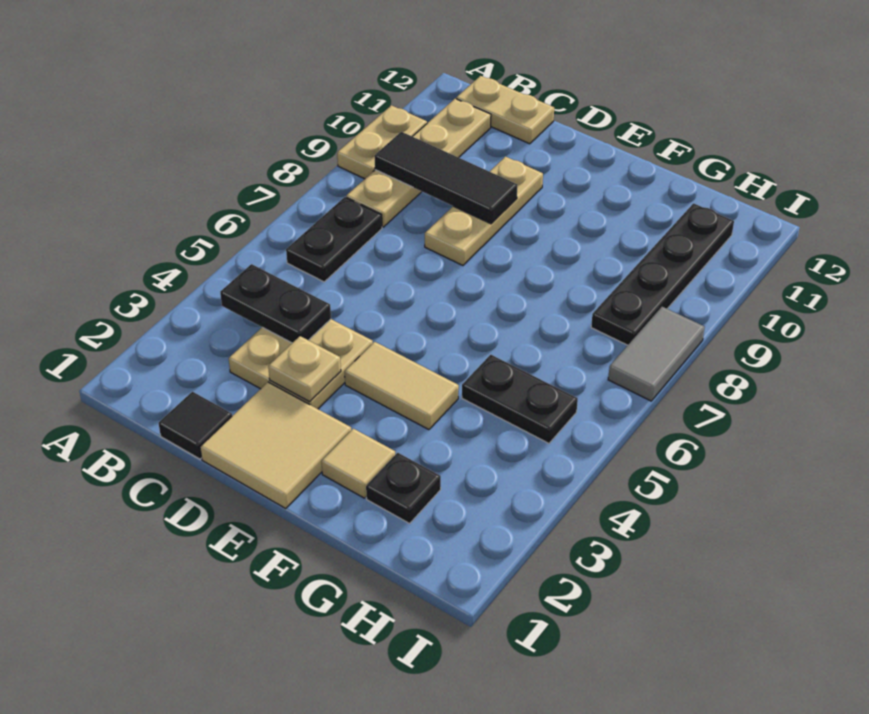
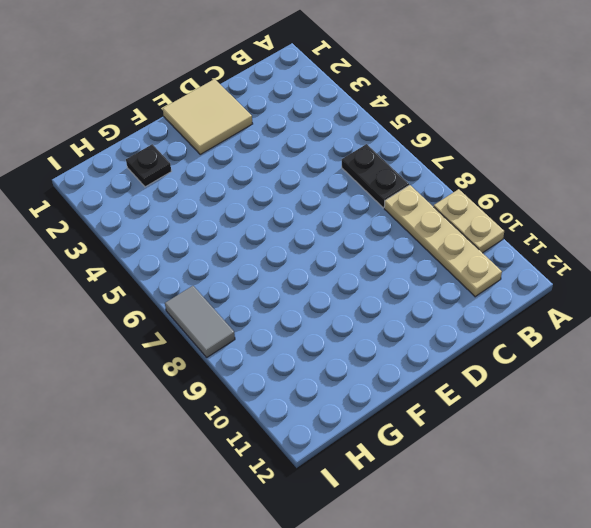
none -> tan plate B12:C12 level 1
none -> black tile C1 level 1
none -> tan plate C3:D4 level 1

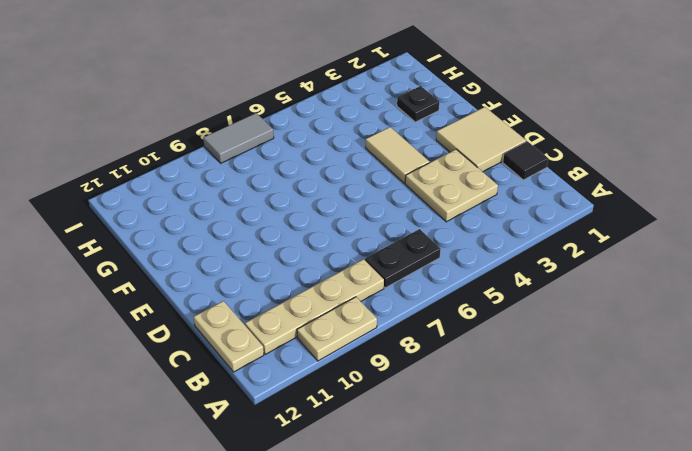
none -> tan plate D8:D10 level 1
none -> tan tile F2 level 1
none -> black plate G5:H5 level 1

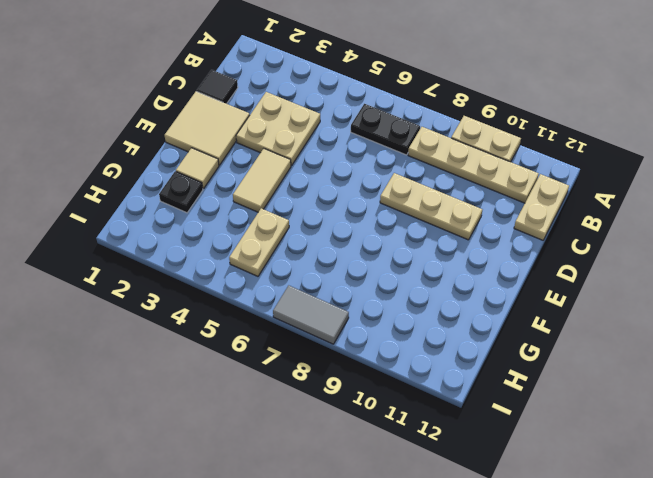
tan plate G5:H5 level 1 -> black plate G5:H5 level 1
none -> black plate H8:H11 level 1
none -> black plate B4:C4 level 2
none -> black tile B9:D9 level 2

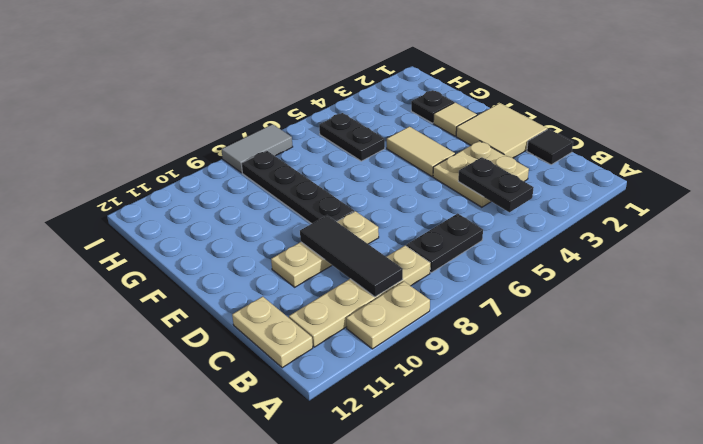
black plate E8:H8 level 1 -> black plate H8:H11 level 1
none -> tan plate D3 level 2

